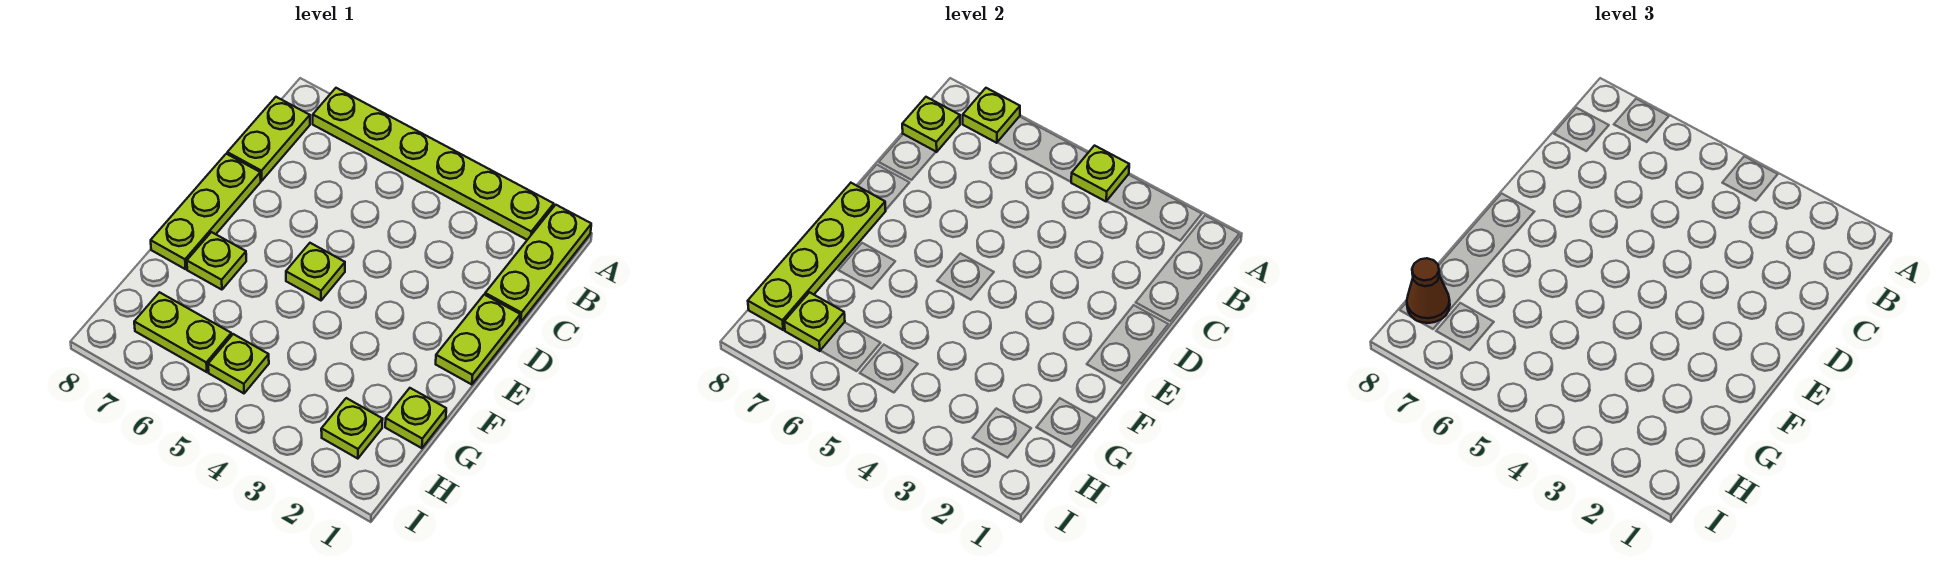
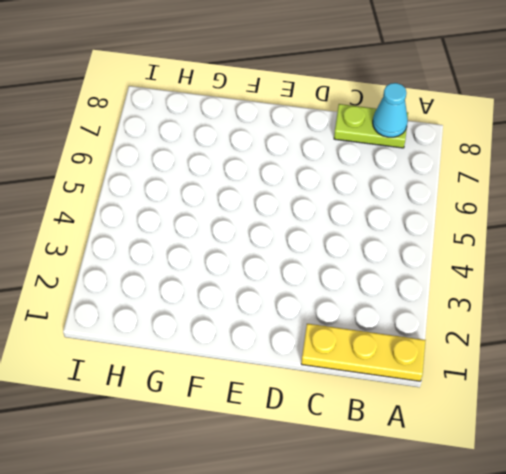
yellow plate A1:C1 level 1 -> lime plate A1:C1 level 1
cyan cone B8 level 2 -> lime plate B8 level 2
none -> lime plate A2:A7 level 1
none -> lime plate D1:E1 level 1
none -> lime plate D8:F8 level 1

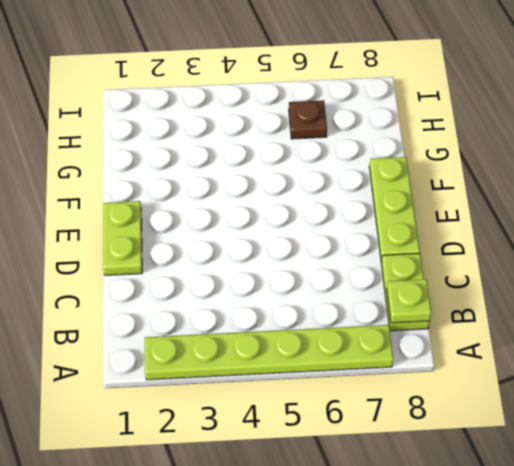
brown plate H6 level 1 -> lime plate H6:H7 level 1
none -> lime plate A1:C1 level 1
none -> lime plate E5 level 1
none -> lime plate F7 level 1

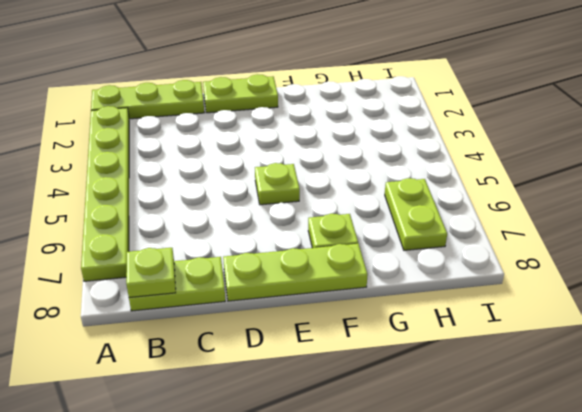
none -> lime plate G1 level 1
none -> lime plate H2 level 1
none -> lime plate H5 level 1

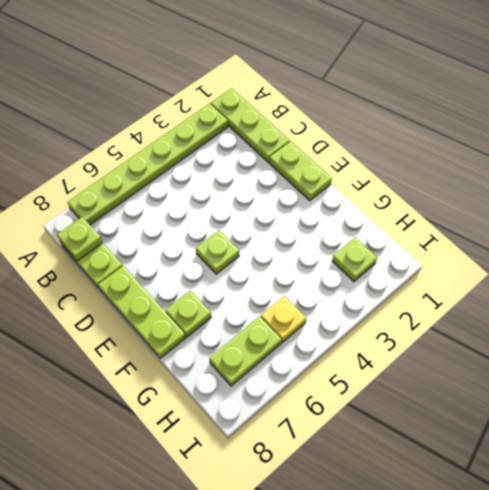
yellow plate H5 level 1 -> lime plate H5 level 1
none -> lime plate G1 level 1
none -> lime plate A4 level 2
none -> lime plate A7 level 2

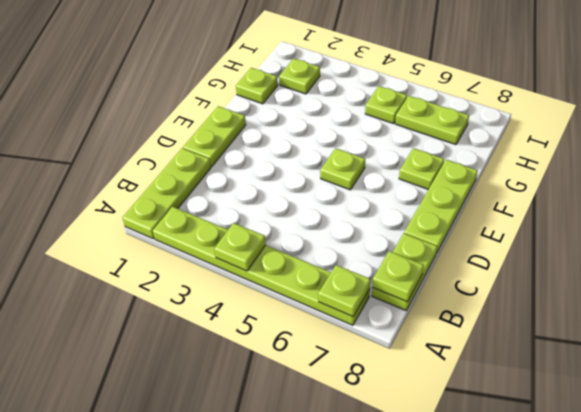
none -> lime plate E8:H8 level 2
none -> lime plate H7 level 2
none -> brown cone H8 level 3

